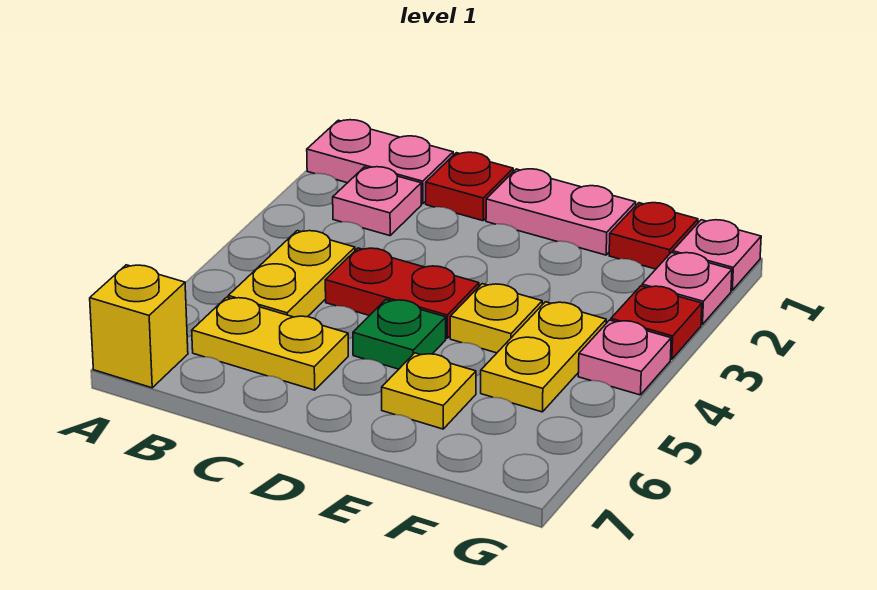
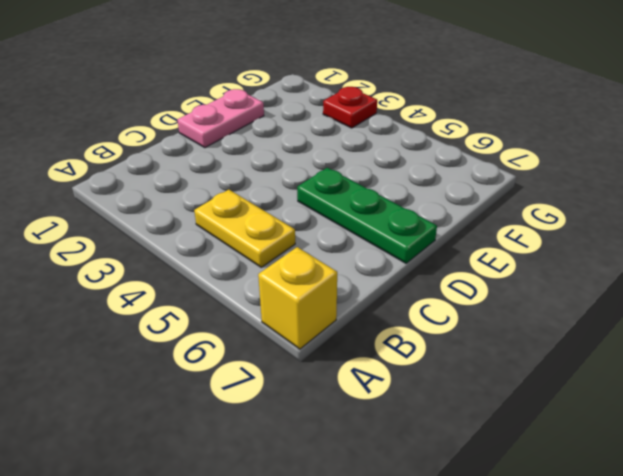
green plate D5:D7 level 1 -> green plate D5 level 1
none -> pink plate A1:B1 level 1
none -> pink plate B2 level 1
none -> yellow plate B6:C6 level 1

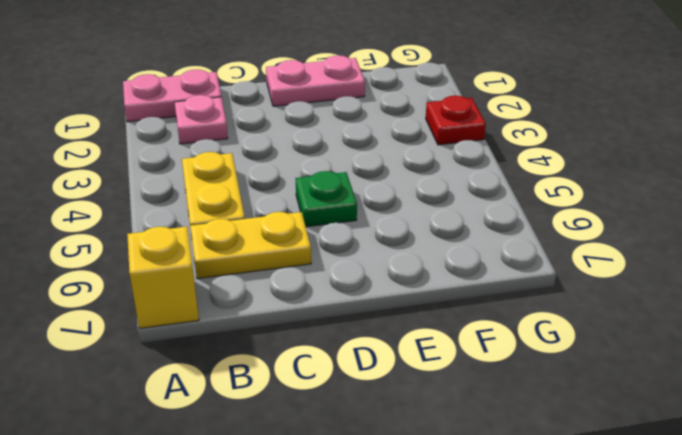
none -> red plate C1 level 1
none -> red plate C4:D4 level 1
none -> yellow plate E4 level 1

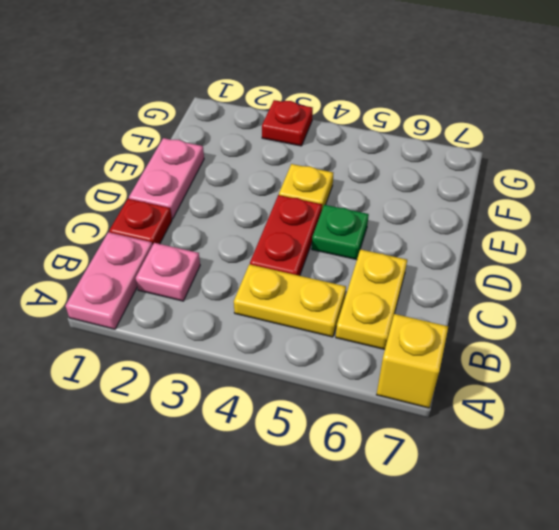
none -> yellow plate E6 level 1
none -> red plate F1 level 1
none -> yellow plate F4:F5 level 1

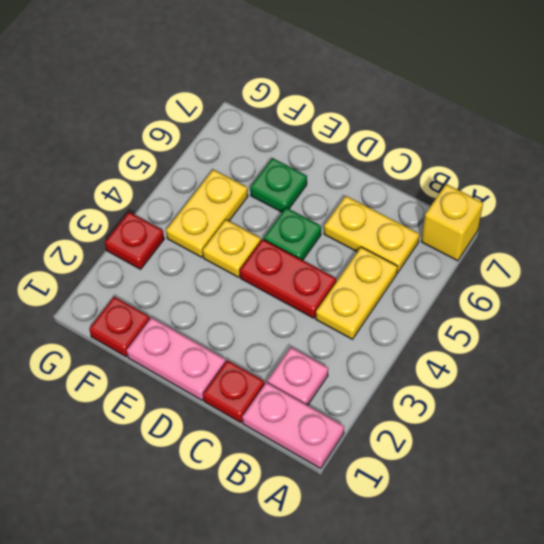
green plate E6 level 1 -> yellow plate E6 level 1
none -> pink plate G1 level 1
none -> pink plate G2 level 1
none -> pink plate G4 level 1

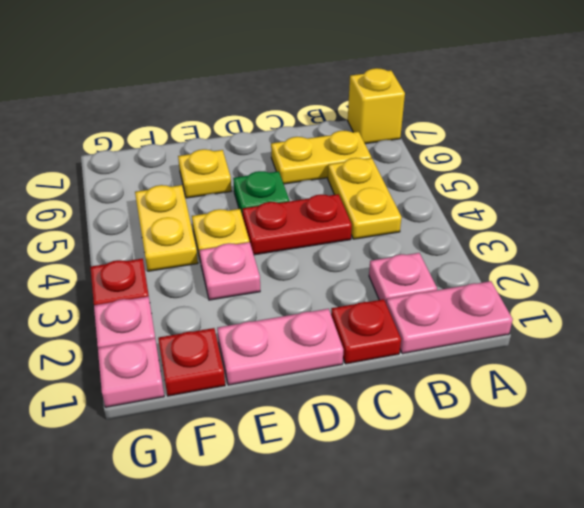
pink plate E3 level 1 -> pink plate G4 level 1

